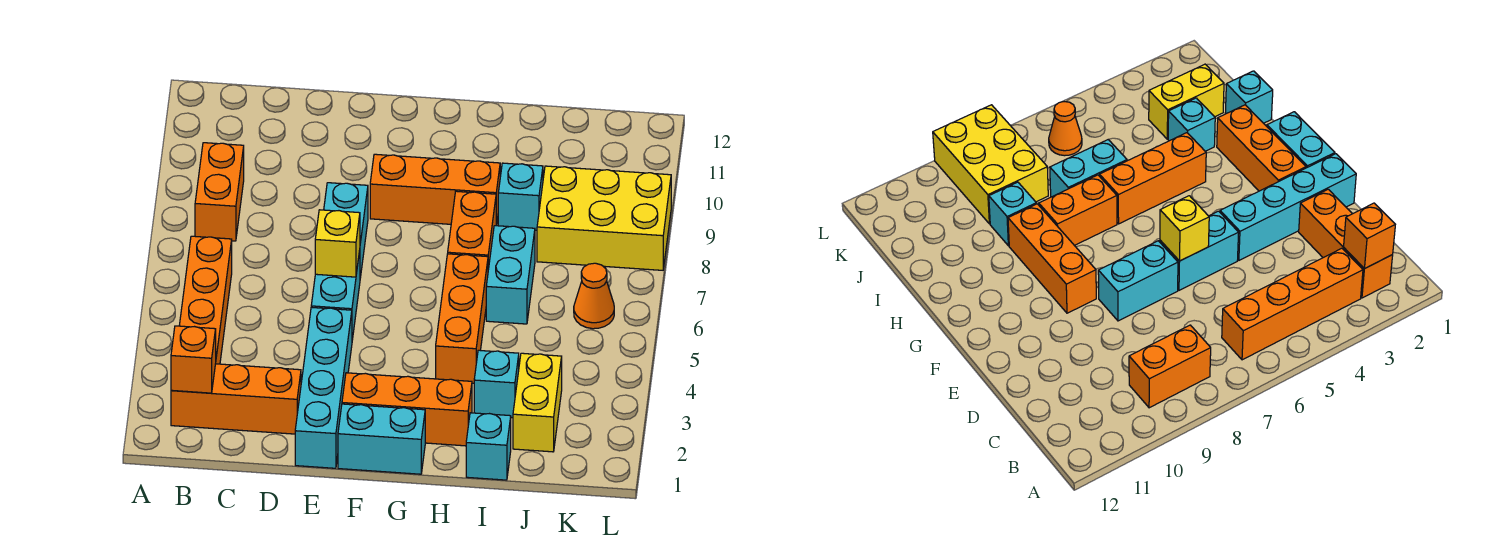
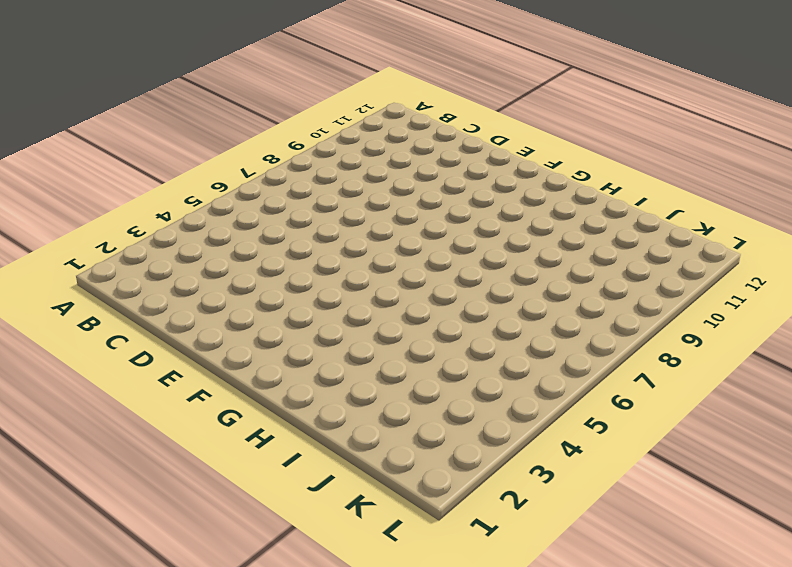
none -> orange brick B2:D2 level 1
none -> orange brick B3:B6 level 1
none -> orange brick B8:B9 level 1

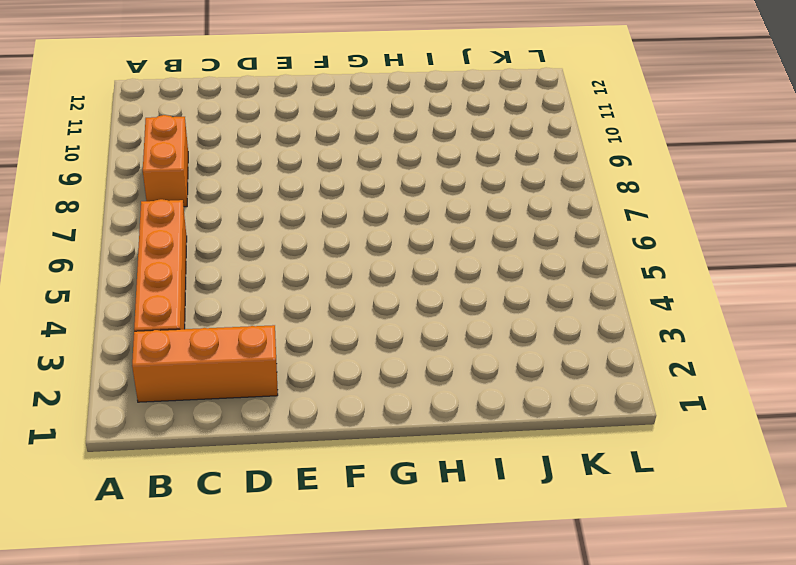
none -> cyan brick E1:E4 level 1
none -> cyan brick E5:E6 level 1
none -> cyan brick E7:E8 level 1

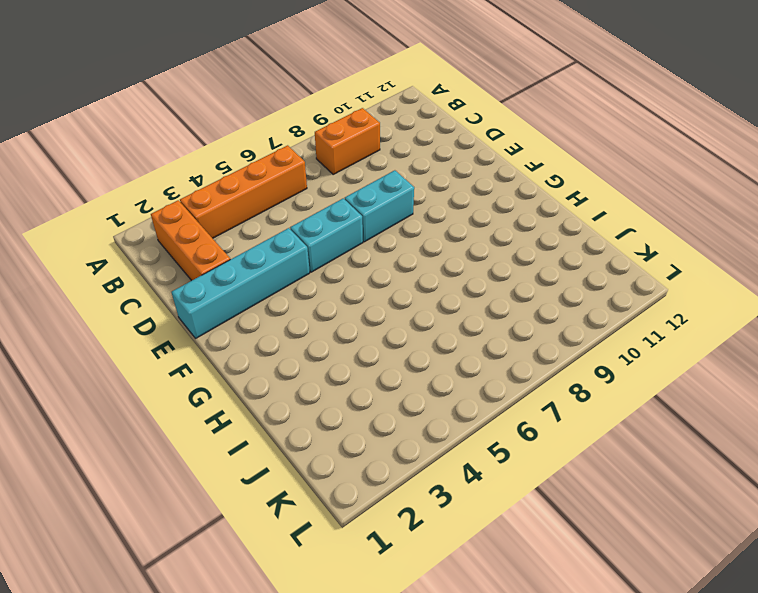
none -> cyan brick F1:G1 level 1
none -> orange brick F2:H2 level 1
none -> orange brick F9:H9 level 1

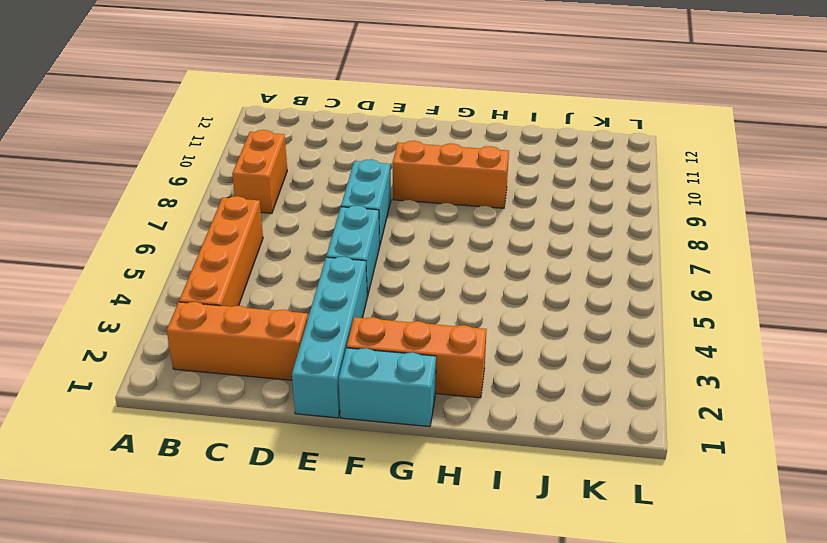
none -> orange brick H4:H6 level 1
none -> orange brick H7:H8 level 1
none -> cyan brick I1 level 1

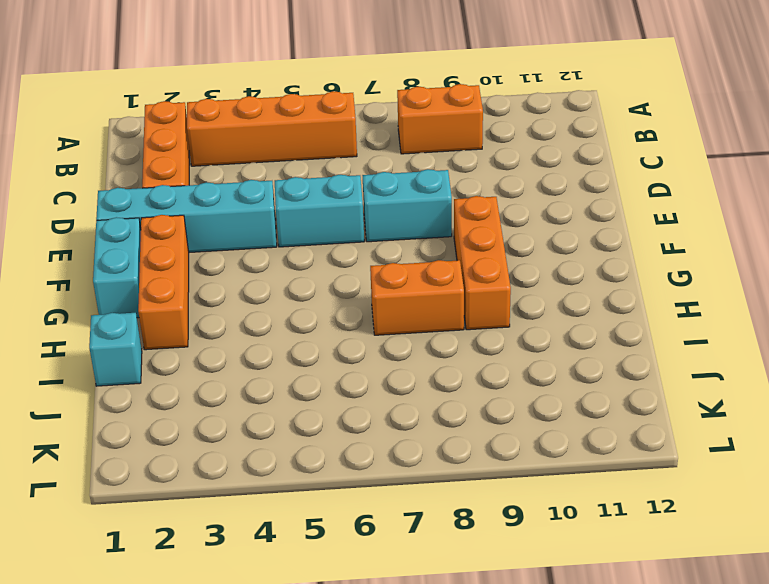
none -> orange brick H4:H6 level 1
none -> cyan brick I3 level 1
none -> cyan brick I6:I7 level 1

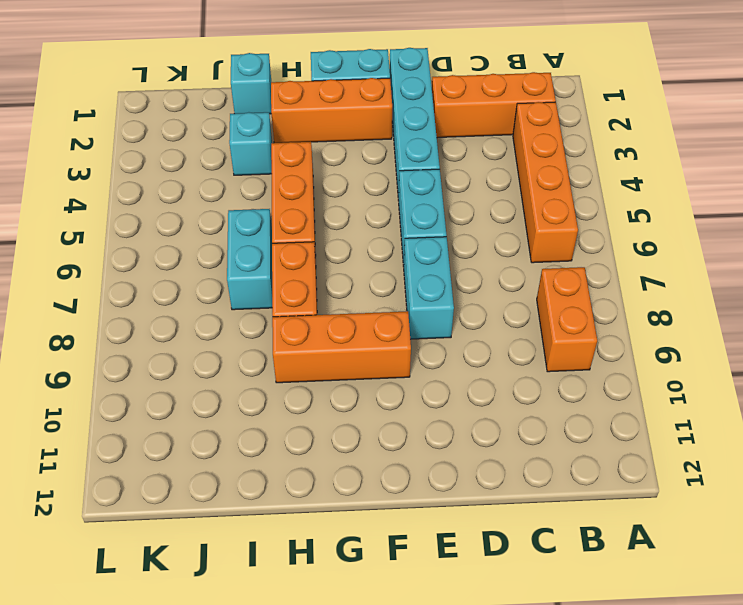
none -> cyan brick I9 level 1
none -> yellow brick J2:J3 level 1
none -> yellow brick J8:L9 level 1

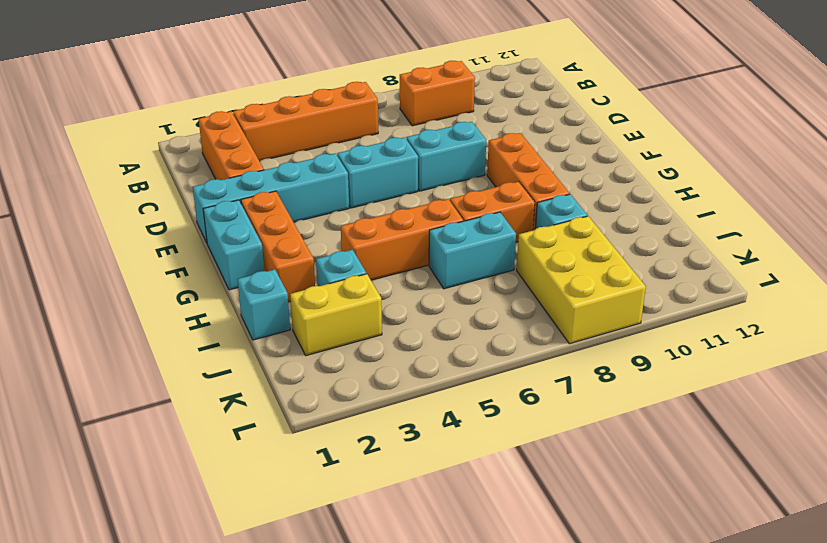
none -> orange cone K6 level 1
none -> orange brick B2 level 2
none -> yellow brick E6 level 2

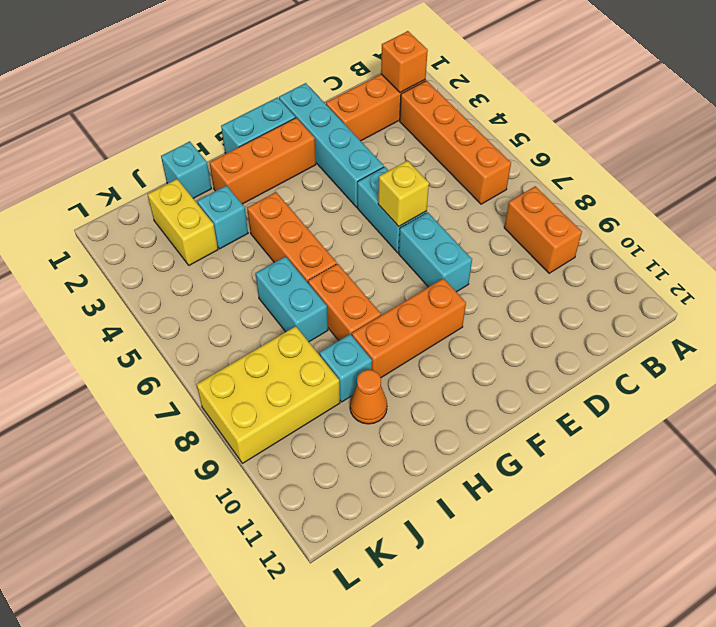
orange cone I10 level 1 -> orange cone K6 level 1

